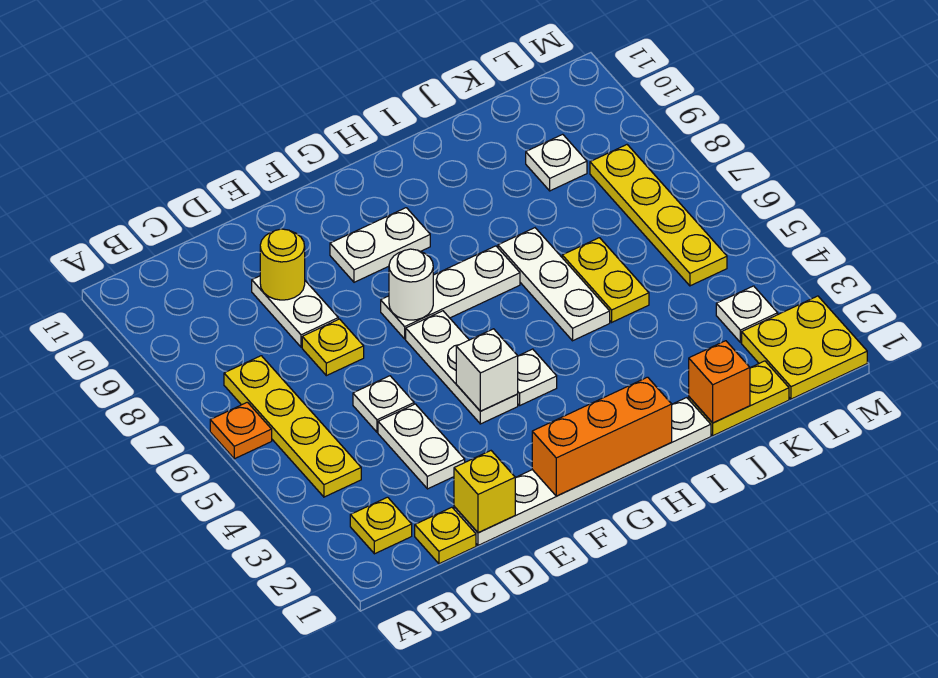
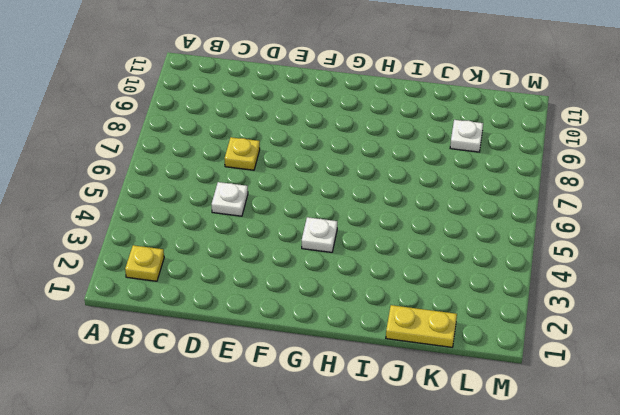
none -> orange plate A6 level 1
none -> yellow plate B4:B7 level 1
none -> yellow plate C1 level 1

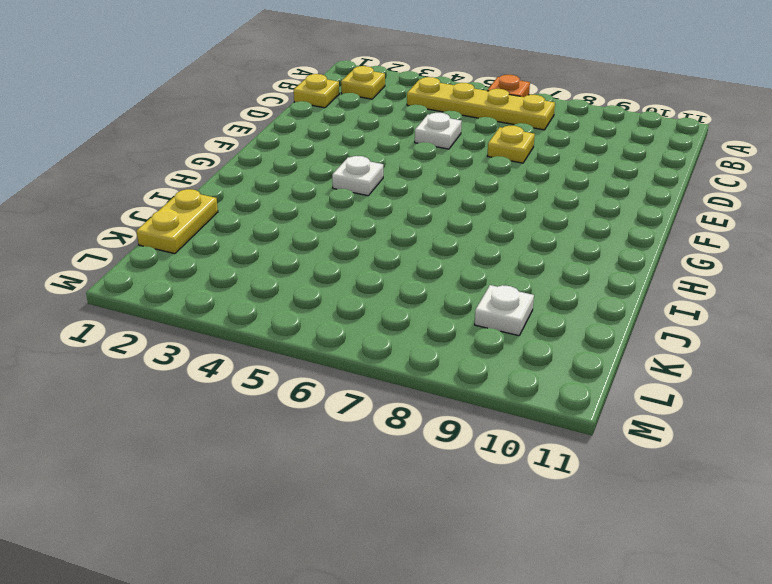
none -> white plate D1:I1 level 1
none -> white plate D3:D4 level 1
none -> white plate D8:D9 level 1

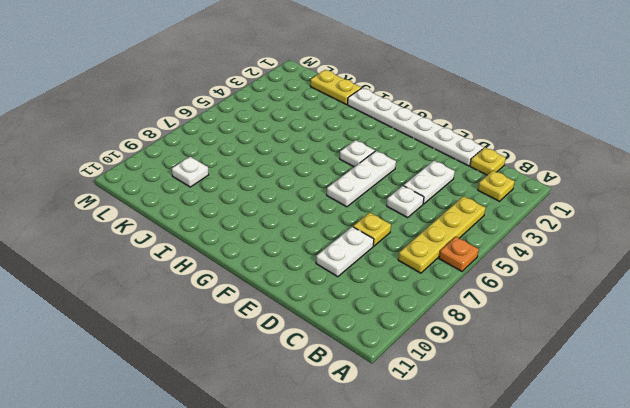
none -> white plate F7:H7 level 1
none -> white plate F9:G9 level 1
none -> white plate I5:I7 level 1

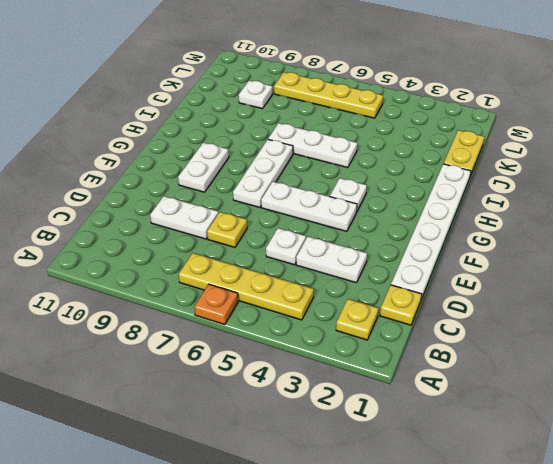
none -> yellow plate J5:J6 level 1
none -> yellow plate L1:M2 level 1
none -> white plate L3 level 1

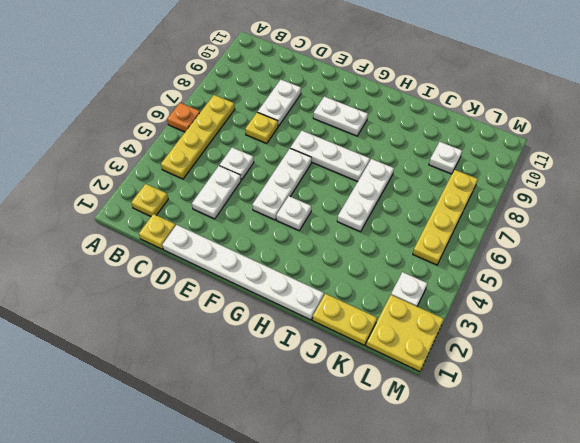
none -> yellow plate J5:J6 level 1
none -> yellow brick D1 level 2
none -> yellow round brick D9 level 2

